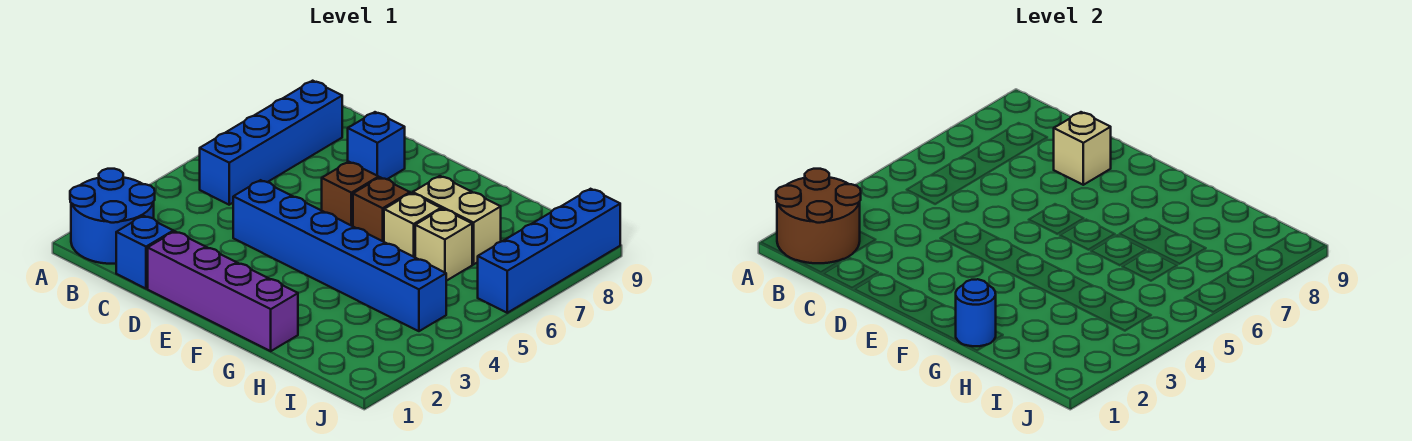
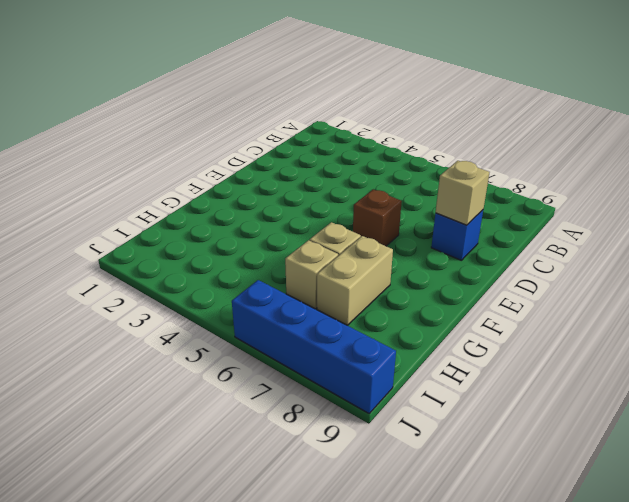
none -> blue round brick A1:B2 level 1
none -> blue brick B5:B8 level 1
none -> blue brick C1 level 1

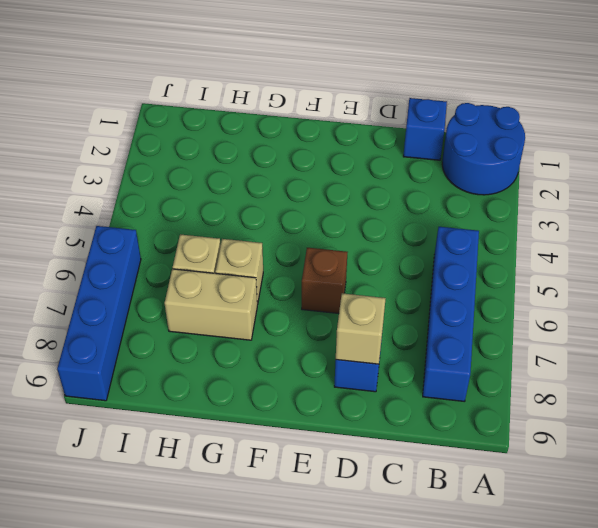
none -> purple brick D1:G1 level 1
none -> blue brick D4:I4 level 1
none -> brown brick F6 level 1

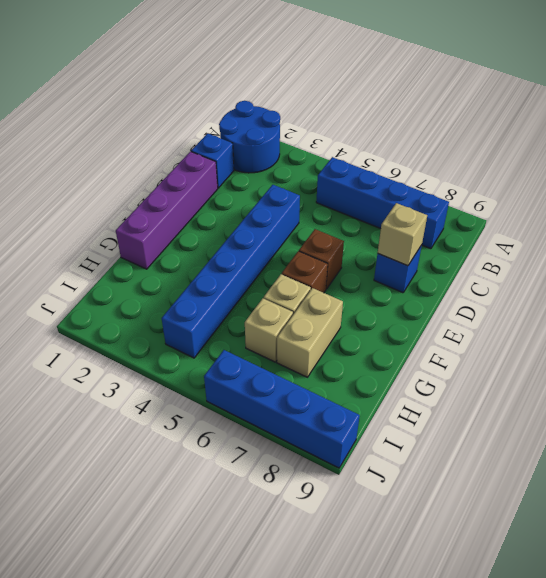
none -> brown round brick A1:B2 level 2
none -> blue round brick G1 level 2

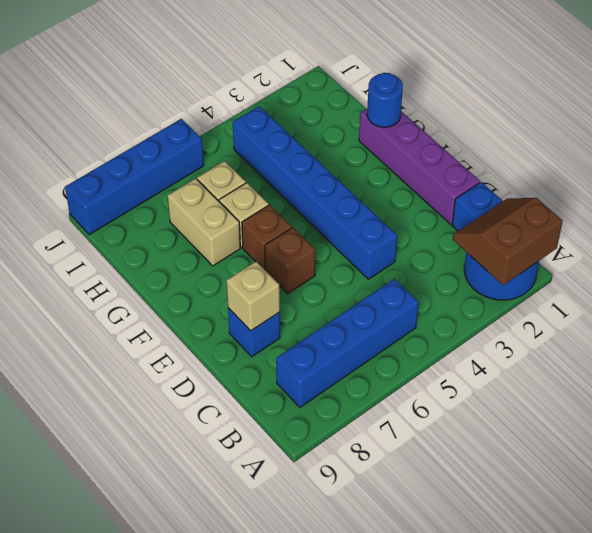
brown slope A1:B2 level 2 top A -> brown round brick A1:B2 level 2

